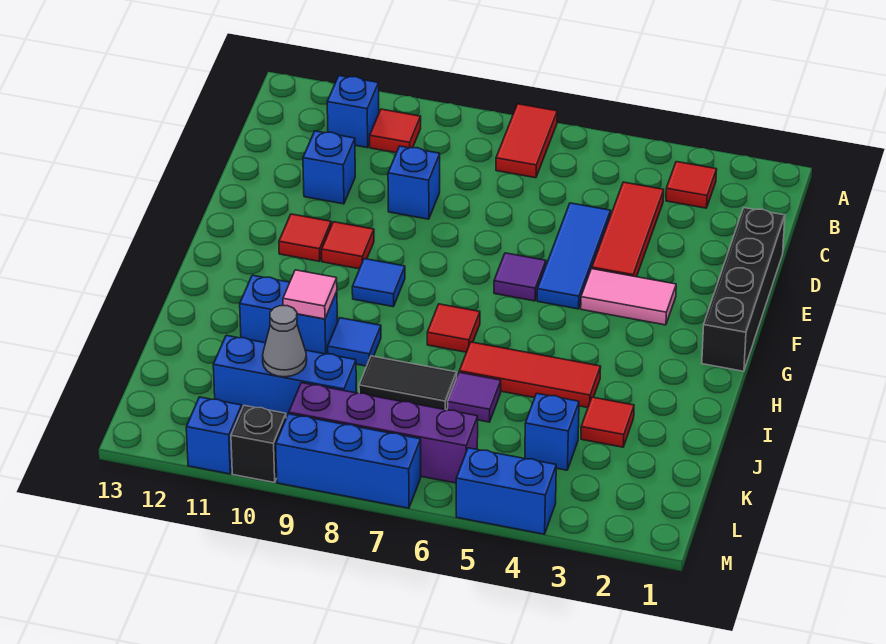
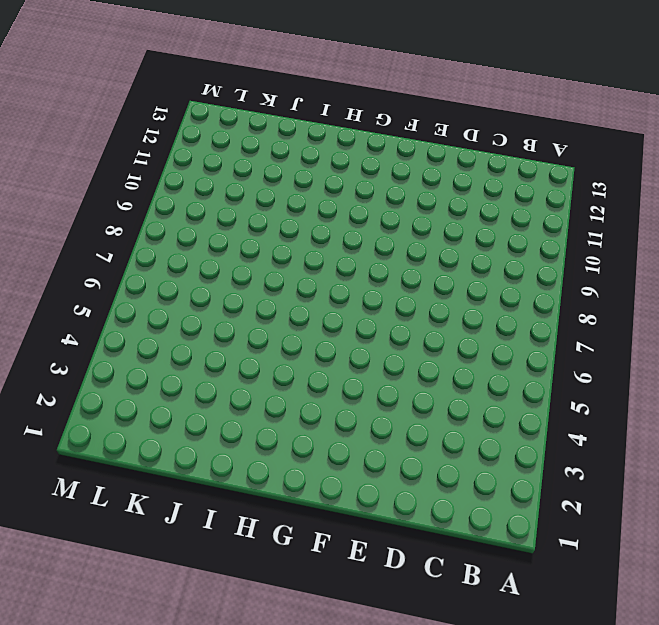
none -> red tile A7:B7 level 1
none -> red tile B3 level 1
none -> red tile B10 level 1
none -> blue brick B11 level 1

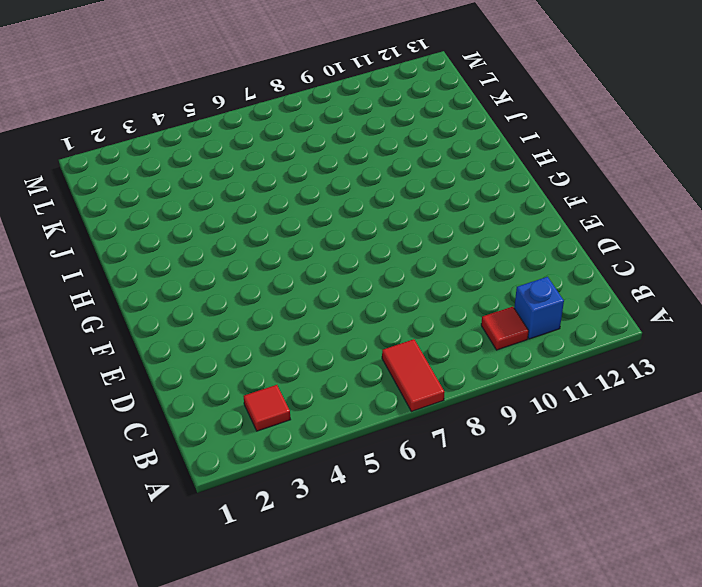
none -> red tile C4:E4 level 1
none -> black brick D1:G1 level 1
none -> blue tile D5:F5 level 1
none -> blue brick D9 level 1

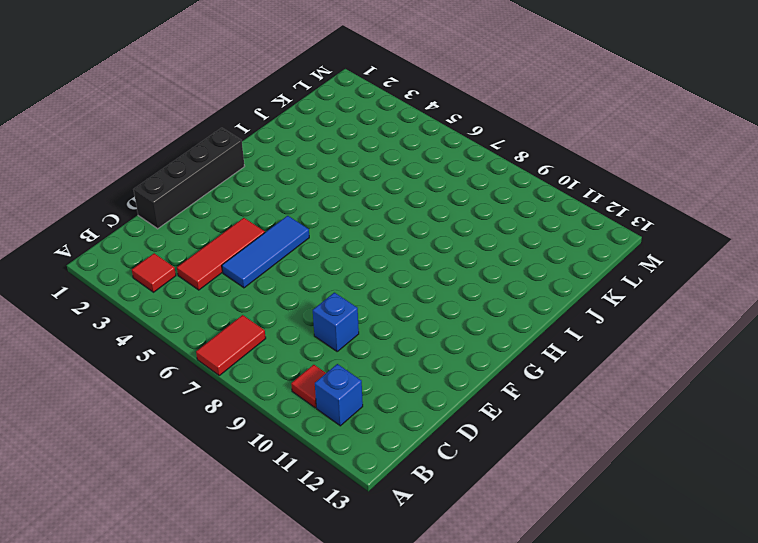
none -> blue brick D11 level 1
none -> pink tile F3:F4 level 1
none -> purple tile F6 level 1
none -> red tile F10 level 1

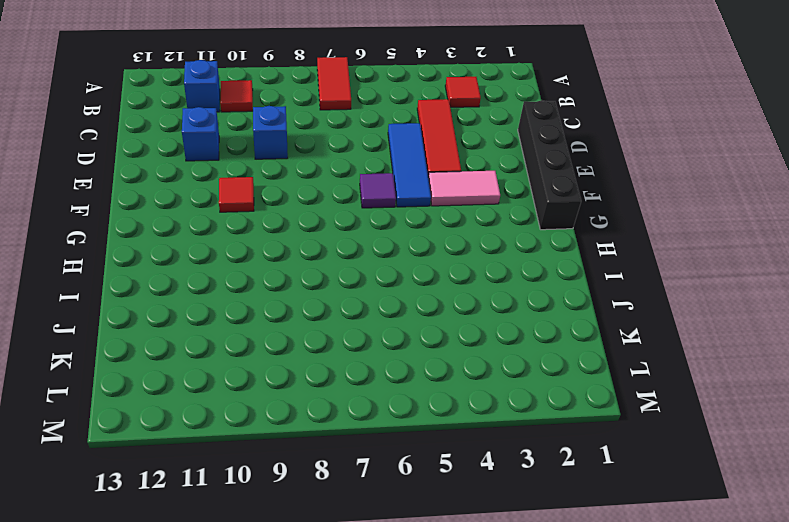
none -> red tile F11 level 1
none -> blue tile G9 level 1
none -> red tile H7 level 1
none -> red tile I4:I6 level 1

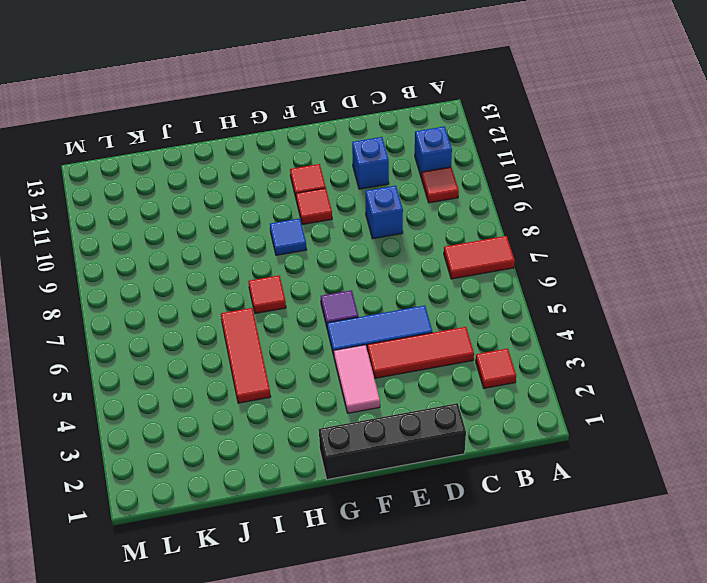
none -> blue tile I9 level 1
none -> blue brick I10:I11 level 1
none -> red tile J3 level 1
none -> purple tile J6 level 1

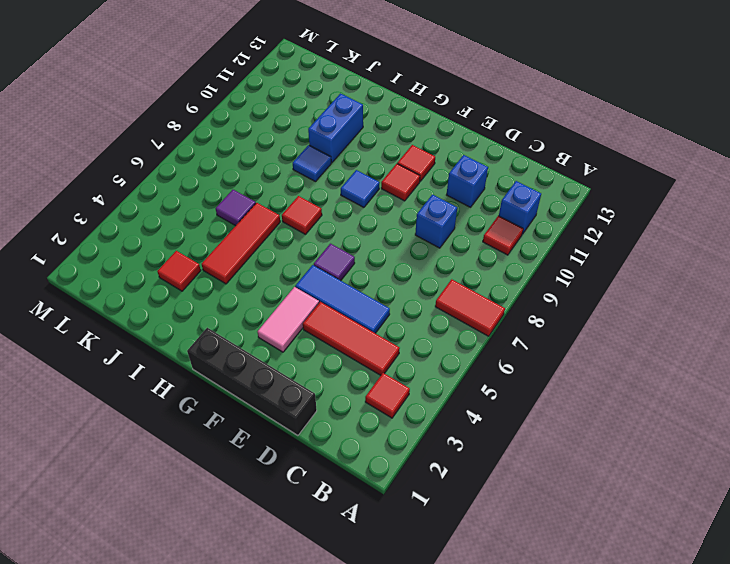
none -> black tile J7:J8 level 1
none -> blue brick K4 level 1
none -> blue brick K9:K11 level 1
none -> purple brick L6:L9 level 1

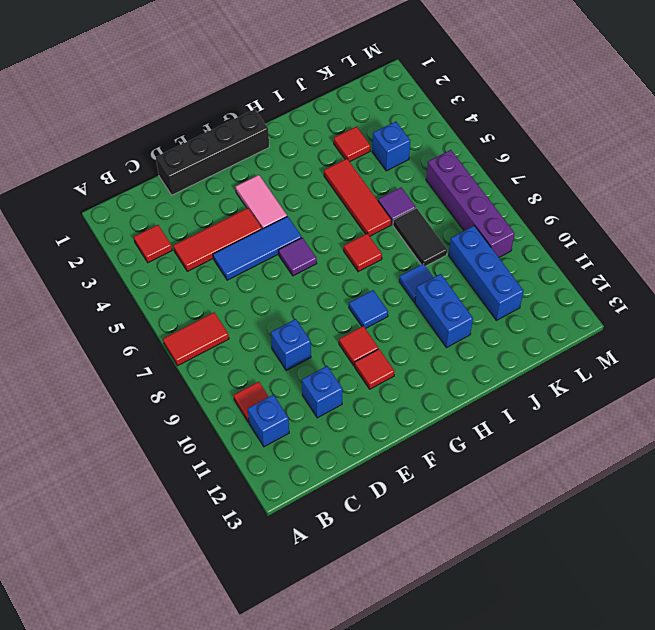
none -> blue brick M4:M5 level 1
none -> blue brick M7:M9 level 1
none -> black brick M10 level 1
none -> blue brick M11 level 1

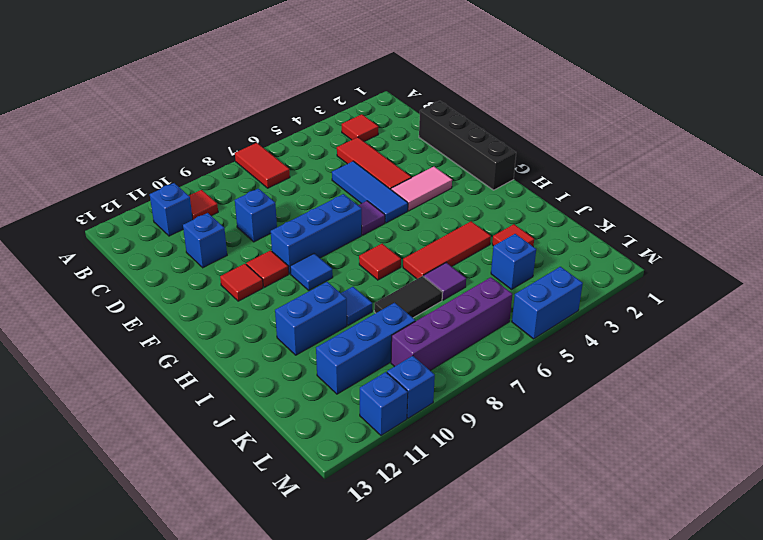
blue brick F7:F9 level 1 -> blue brick M7:M9 level 1
blue brick M10 level 1 -> black brick M10 level 1
none -> pink tile I10 level 2
none -> grey cone K10 level 2

